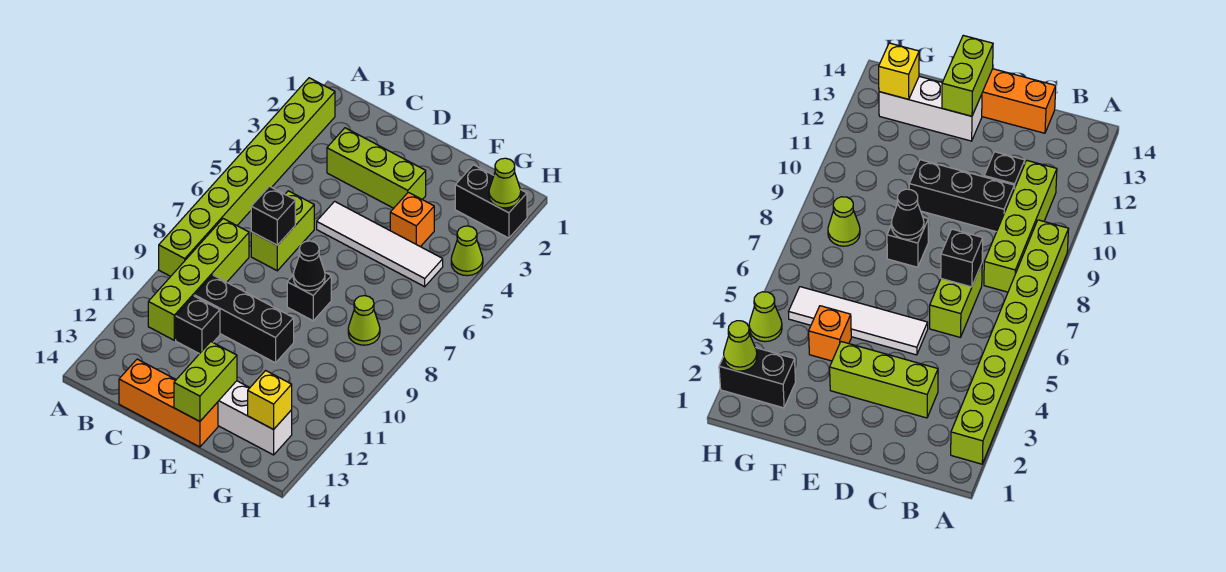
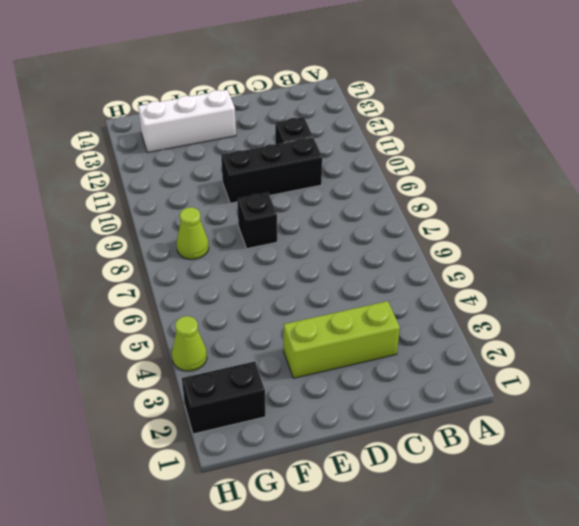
none -> lime brick A2:A9 level 1
none -> lime brick B8:B11 level 1
none -> lime brick C6:C7 level 1

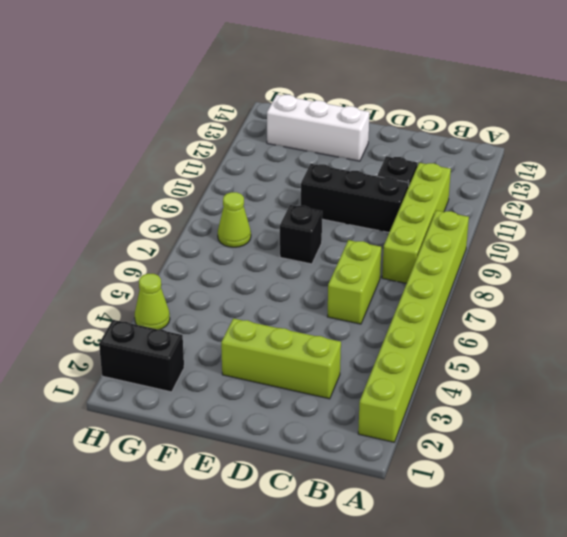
none -> orange brick C14:E14 level 1
none -> white tile D5:G5 level 1
none -> orange brick F4 level 1

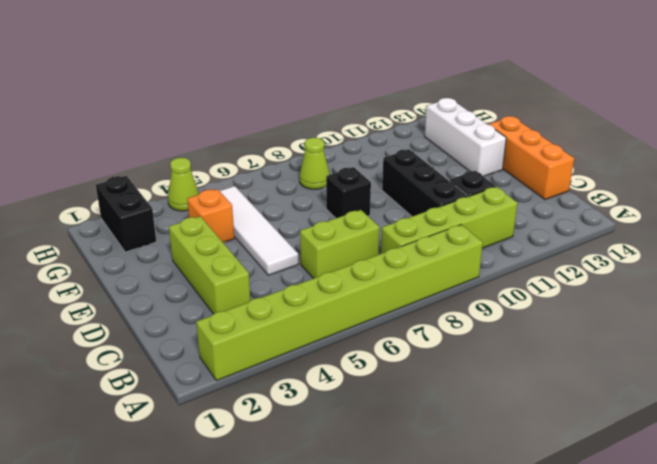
none -> black brick C7 level 2
none -> black cone E8 level 2
none -> lime brick E13:E14 level 2

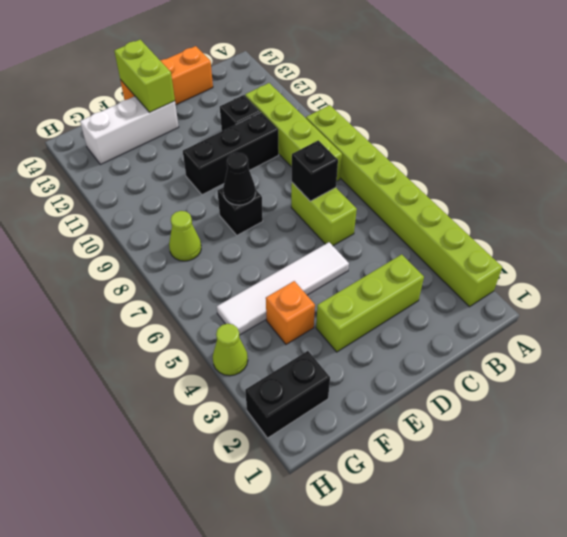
none -> yellow brick G13 level 2
none -> lime cone H2 level 2

